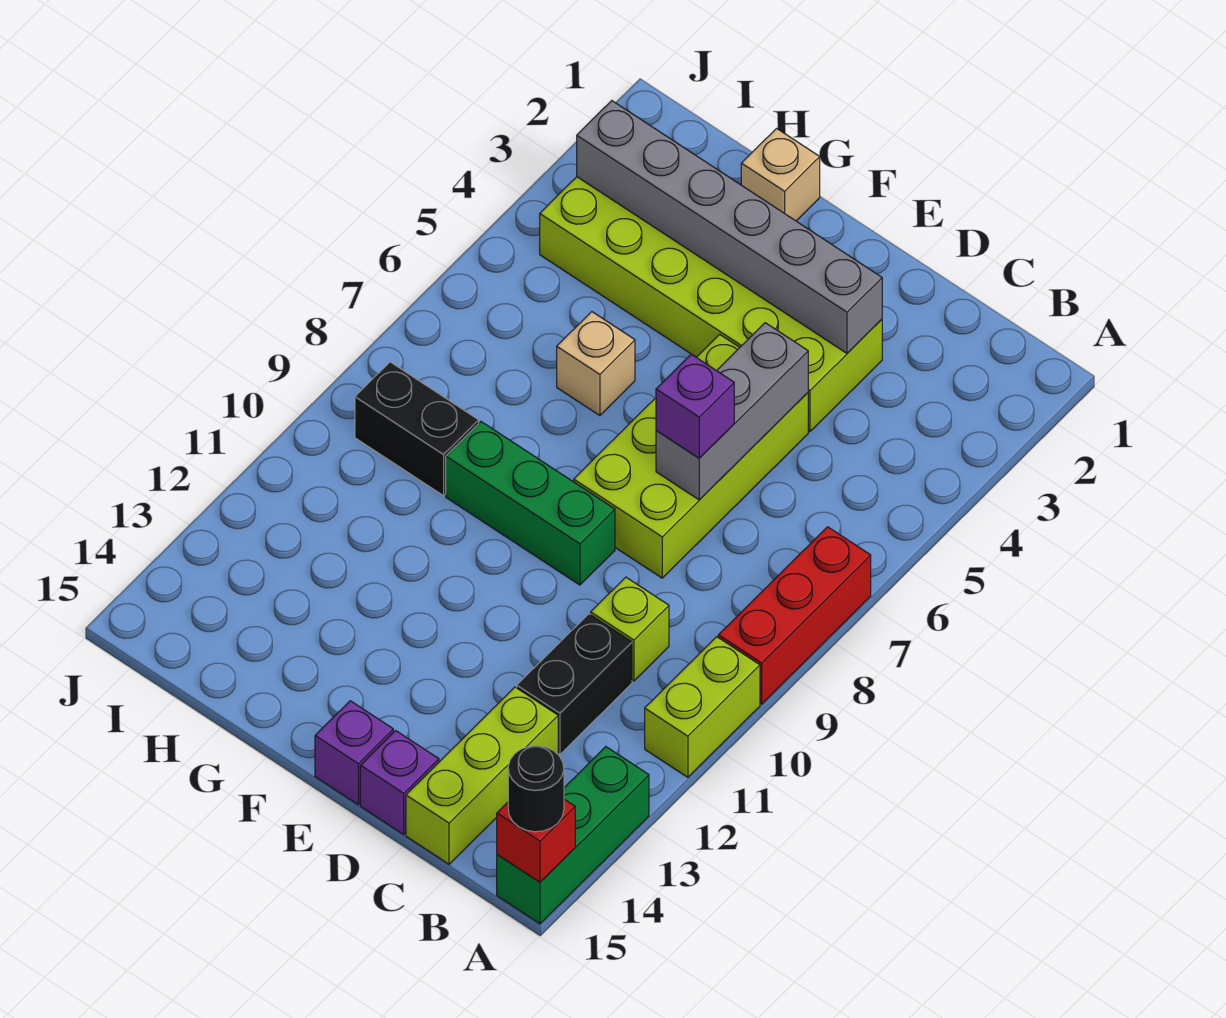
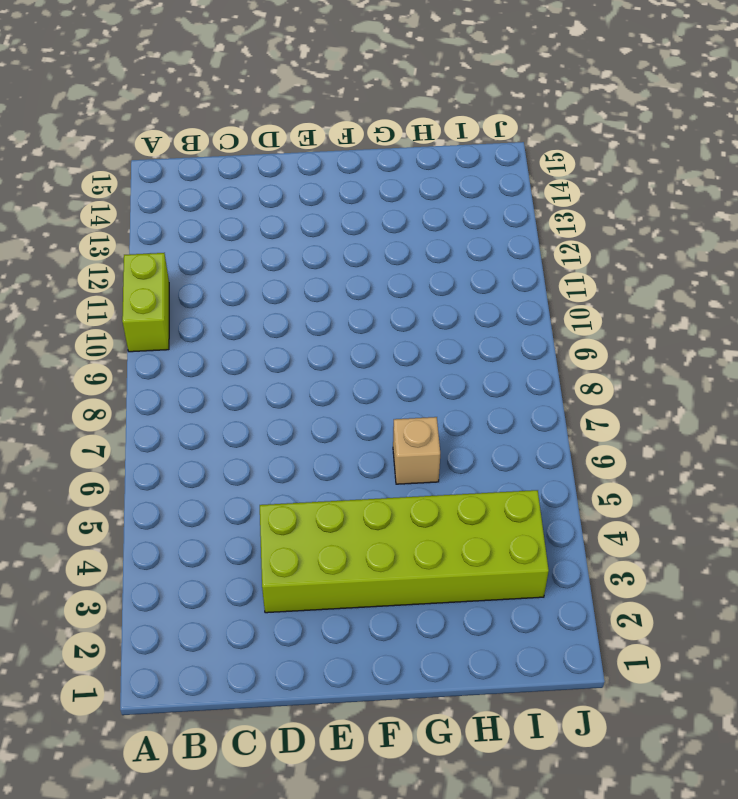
none -> red brick A7:A9 level 1
none -> green brick A13:A15 level 1
none -> lime brick C10 level 1

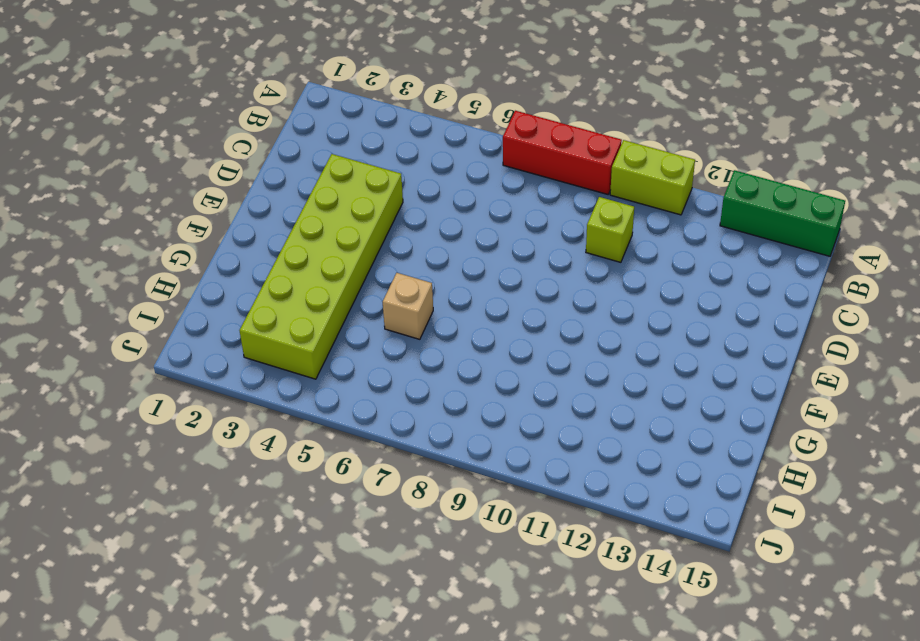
none -> black brick C11:C12 level 1
none -> lime brick C13:C15 level 1
none -> lime brick D5:E8 level 1

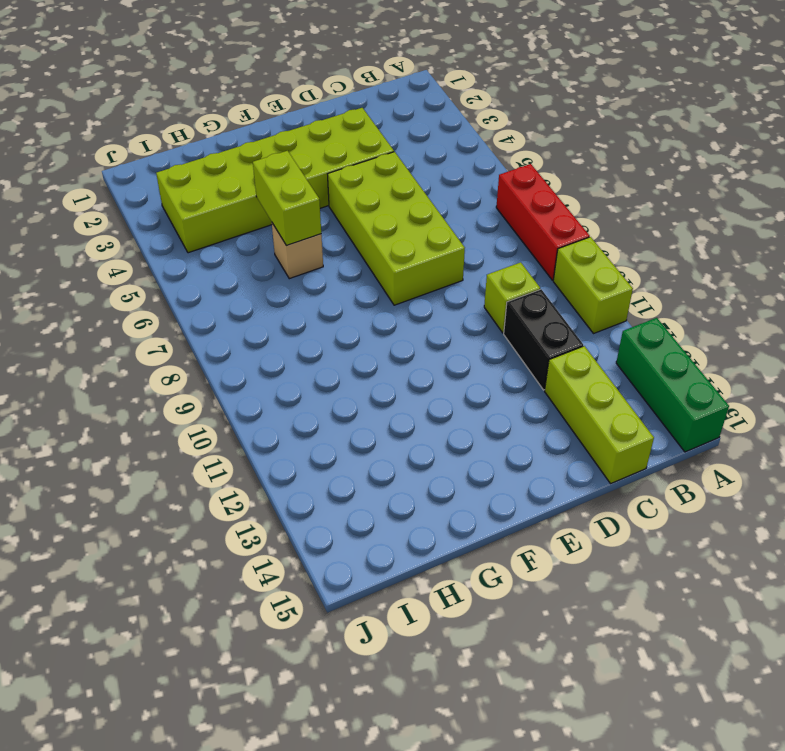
lime brick G5:G6 level 2 -> none
none -> purple brick D15 level 1
none -> green brick E9:G9 level 1
none -> purple brick E15 level 1

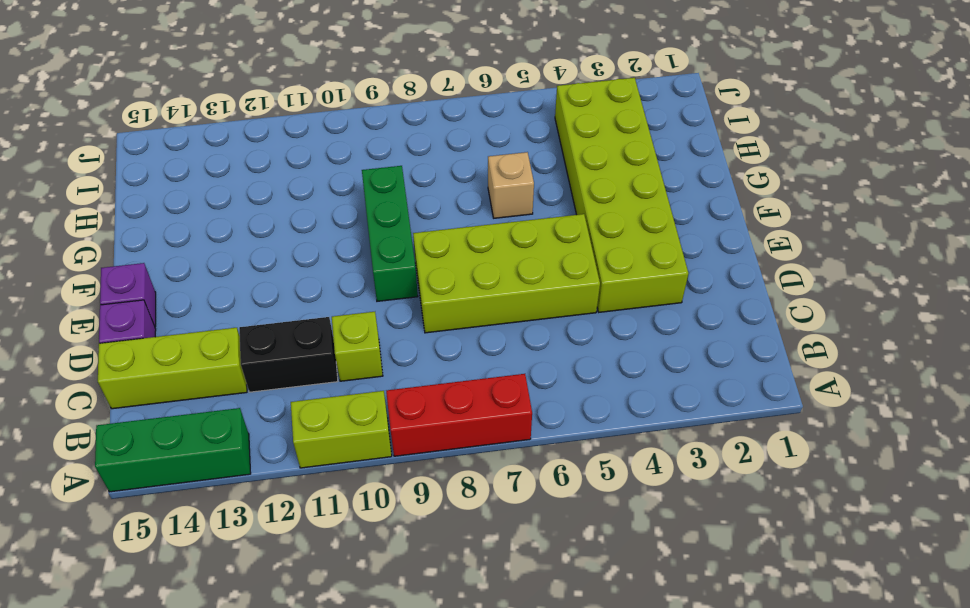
none -> tan brick G1 level 1
none -> black brick H9:I9 level 1
none -> red brick A15 level 2

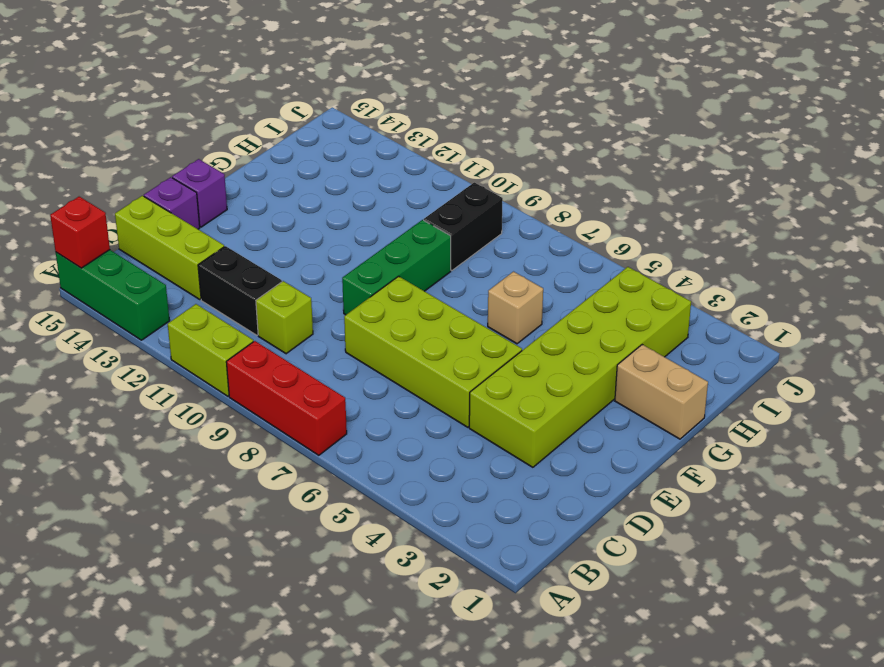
tan brick G1:G2 level 1 -> tan brick G1 level 1
none -> grey brick D3:I3 level 2
none -> grey brick D5:D7 level 2
none -> black round brick A15 level 3

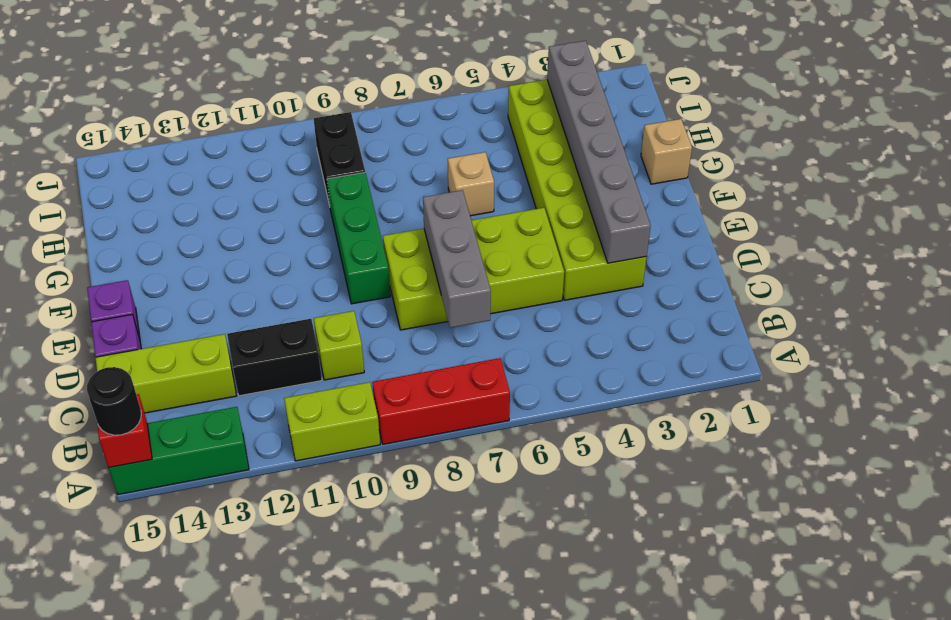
grey brick C7:E7 level 2 -> grey brick D5:D7 level 2
none -> purple brick D7 level 3

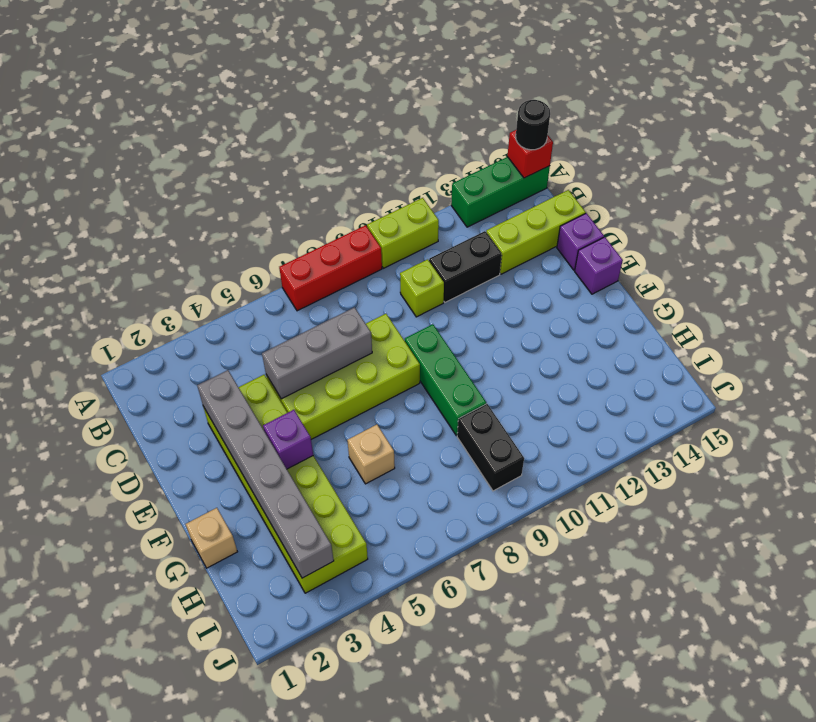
purple brick F4 level 2 -> purple brick D7 level 3

